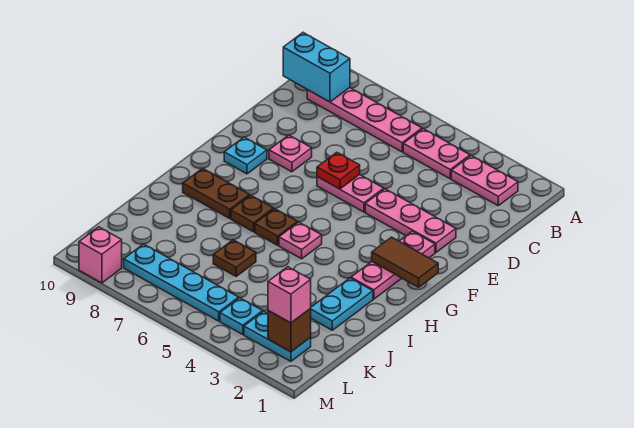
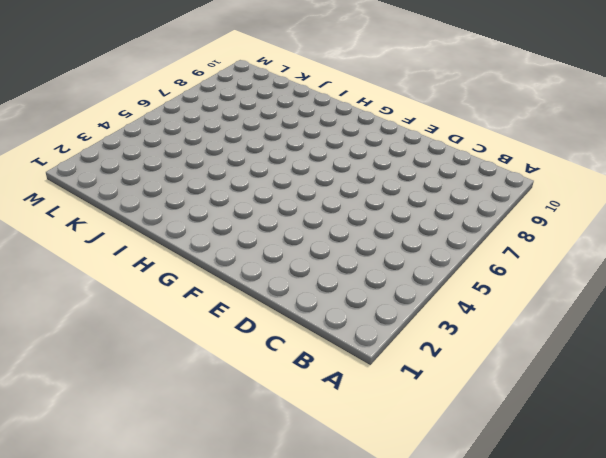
none -> pink plate B2:B3 level 1
none -> pink plate B4:B5 level 1
none -> pink plate B6:B9 level 1

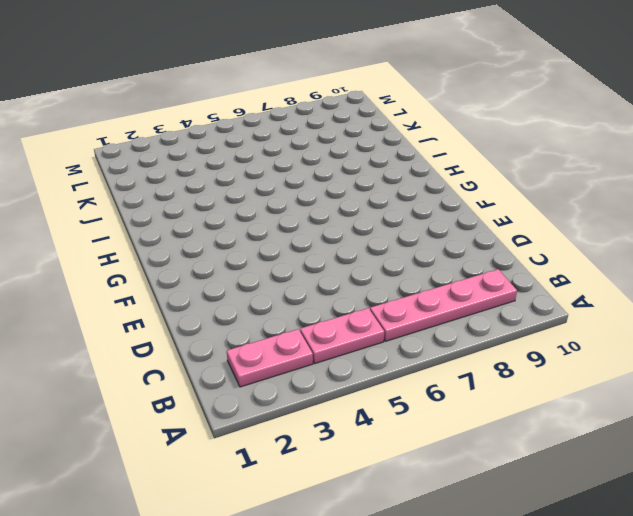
none -> pink plate E2:E4 level 1
none -> pink plate E5:E6 level 1
none -> pink plate E8 level 1

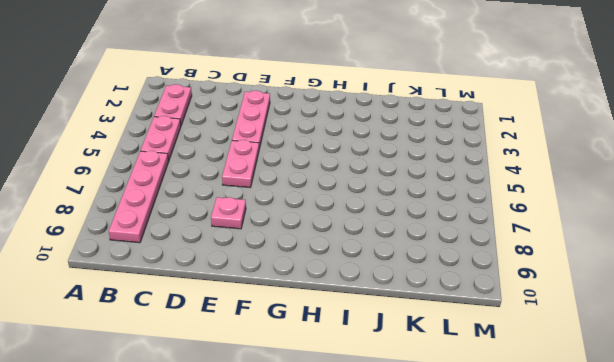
none -> pink plate F2:H2 level 1
none -> cyan plate F9 level 1
none -> pink plate H5 level 1

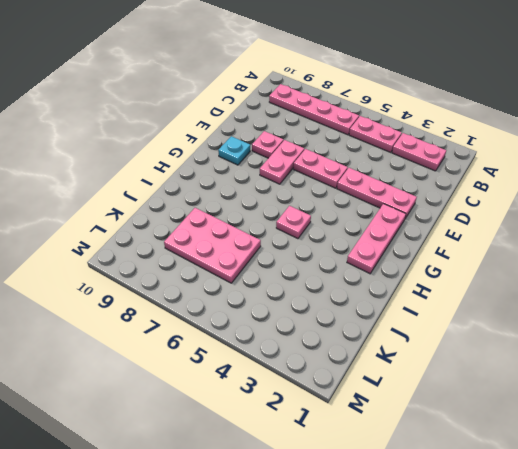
pink plate E7:F7 level 1 -> none
pink plate J6:K8 level 1 -> brown plate J6 level 1
none -> brown plate H6 level 1
none -> brown plate H7 level 1
none -> brown plate H8:H9 level 1

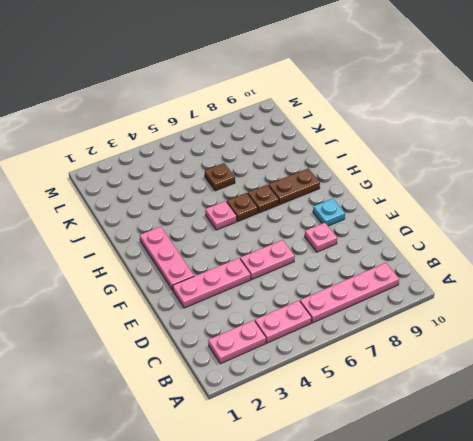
none -> cyan plate I2:J2 level 1
none -> cyan plate L2:L3 level 1
none -> cyan plate L4 level 1

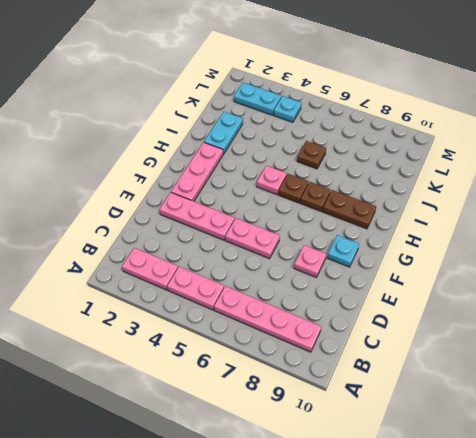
none -> cyan plate L5:L8 level 1
none -> pink brick M9 level 1
none -> cyan brick B9:B10 level 2

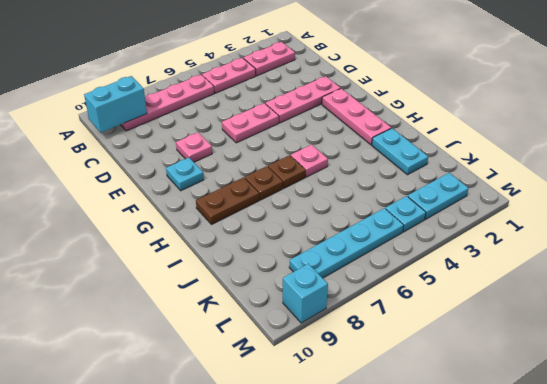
cyan brick M9 level 1 -> pink brick M9 level 1
none -> brown plate J6 level 1
none -> red plate E6 level 2
none -> brown tile G1:G2 level 2

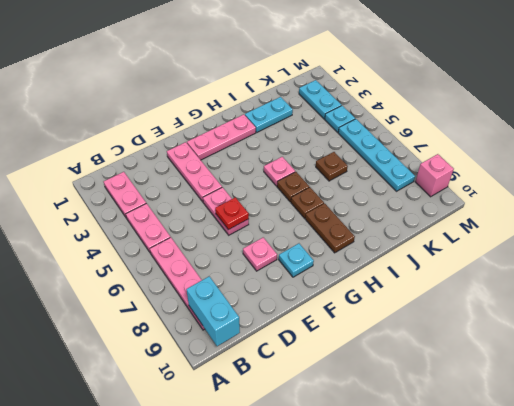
none -> brown tile G1:G2 level 2
none -> brown brick L2 level 2
none -> pink brick L2 level 3

